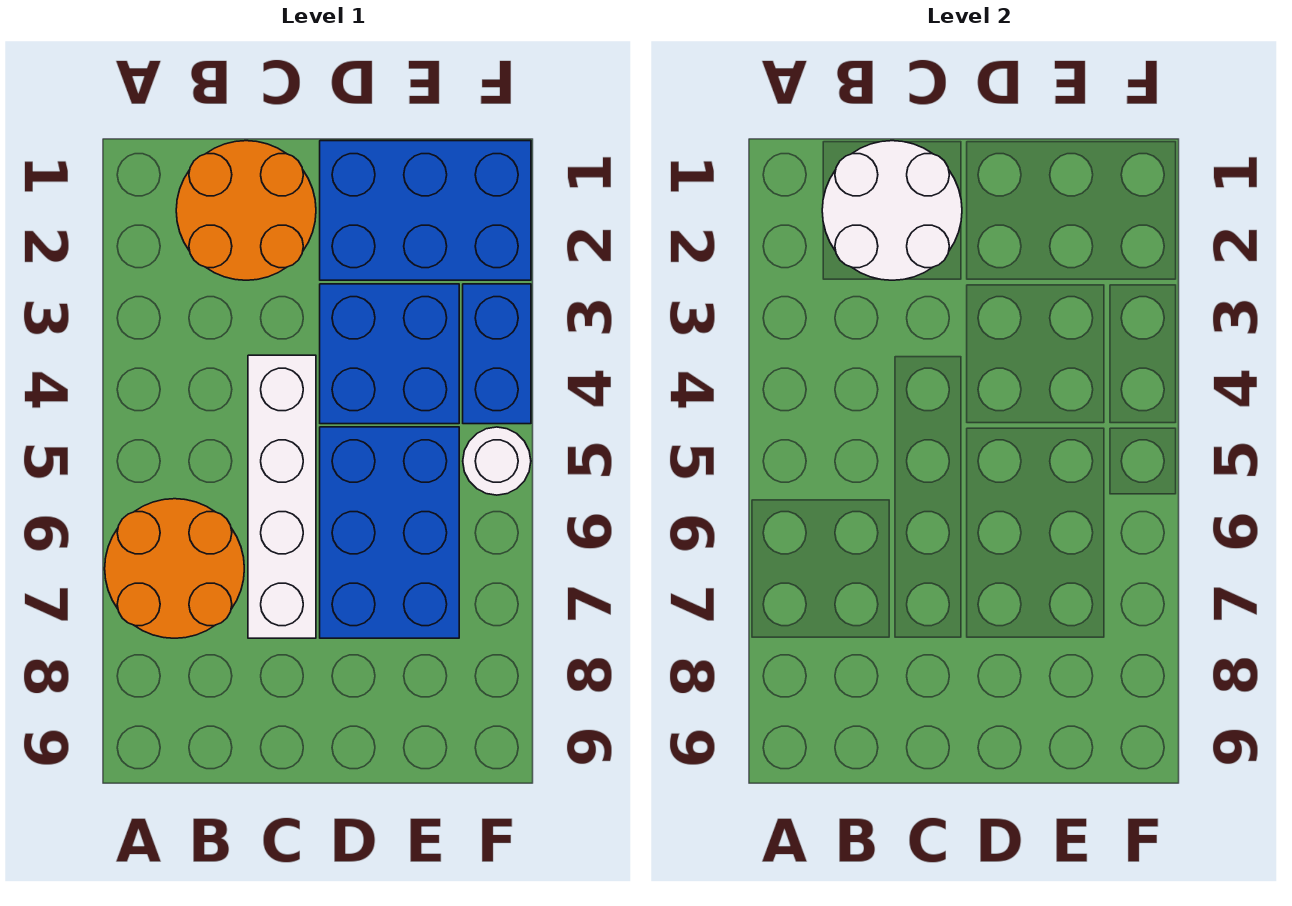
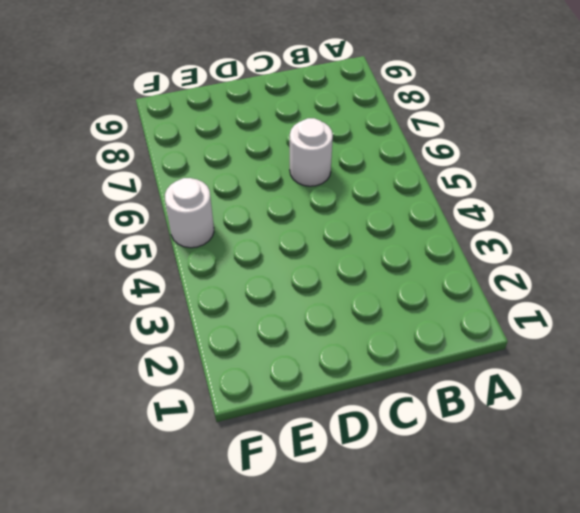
white round brick C6 level 1 -> white brick C4:C7 level 1
none -> orange round brick A6:B7 level 1
none -> orange round brick B1:C2 level 1

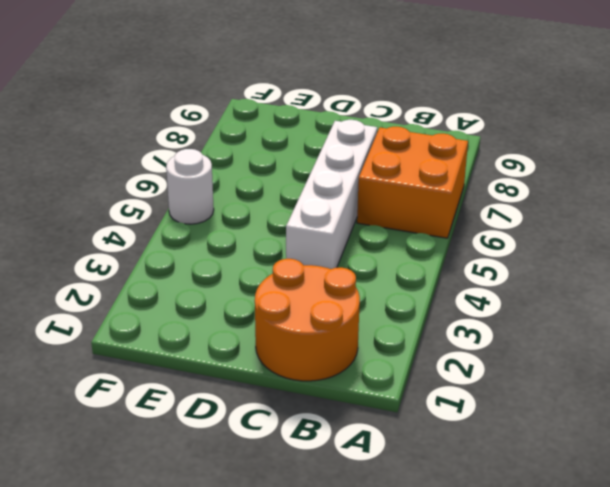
orange brick A6:B7 level 1 -> orange round brick A6:B7 level 1
none -> blue brick D1:F2 level 1
none -> blue brick D3:E4 level 1

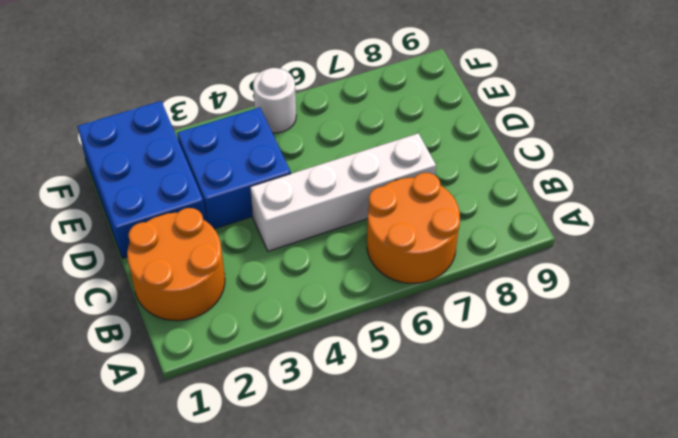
none -> blue brick D5:E7 level 1
none -> blue brick F3:F4 level 1

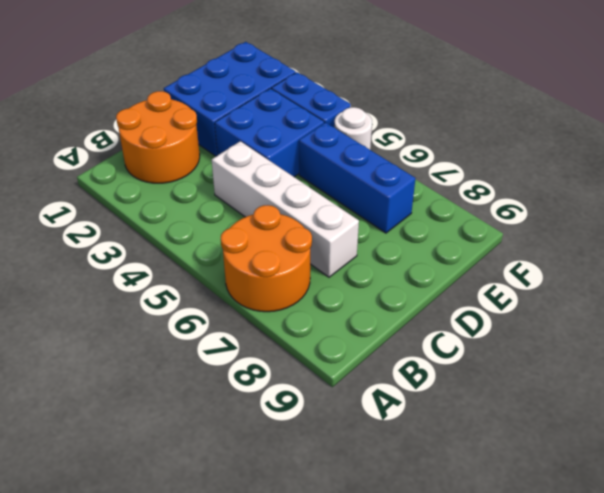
blue brick E5:E7 level 1 -> blue brick D5:E7 level 1
none -> white round brick B1:C2 level 2

